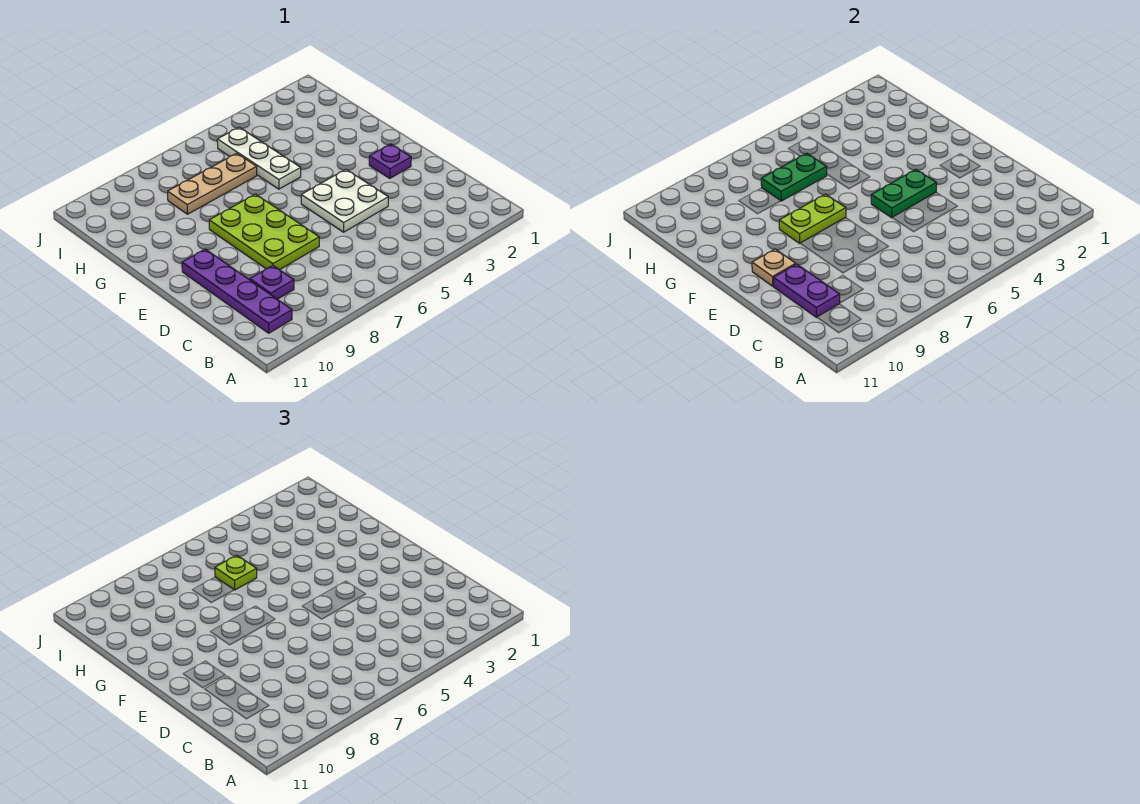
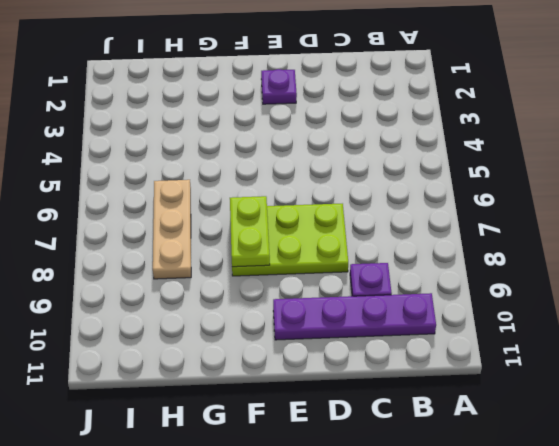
none -> white plate D4:E5 level 1
none -> white plate G5:I5 level 1
none -> purple plate C10:D10 level 2

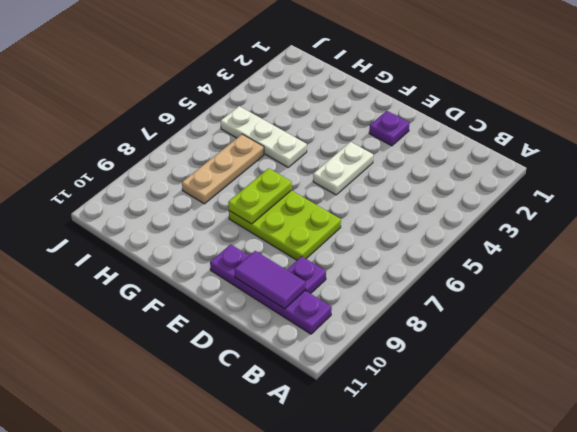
purple tile C10:D10 level 2 -> purple plate C10:D10 level 2
white plate E4:E5 level 1 -> white plate D4:E5 level 1
none -> green plate E4:E5 level 2
none -> tan plate E10 level 2
none -> green plate H6:H7 level 2

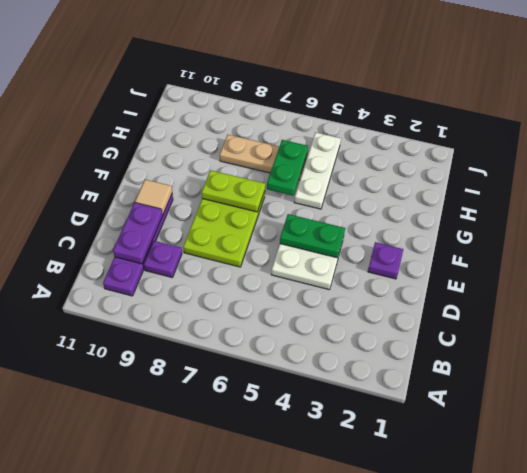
tan tile E10 level 2 -> tan plate E10 level 2
green plate G6:H6 level 2 -> green plate H6:H7 level 2
none -> lime plate H6 level 3

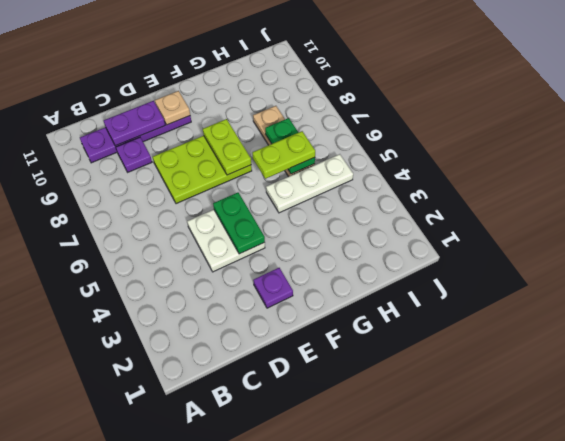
lime plate G6:H6 level 3 -> lime plate H6 level 3

